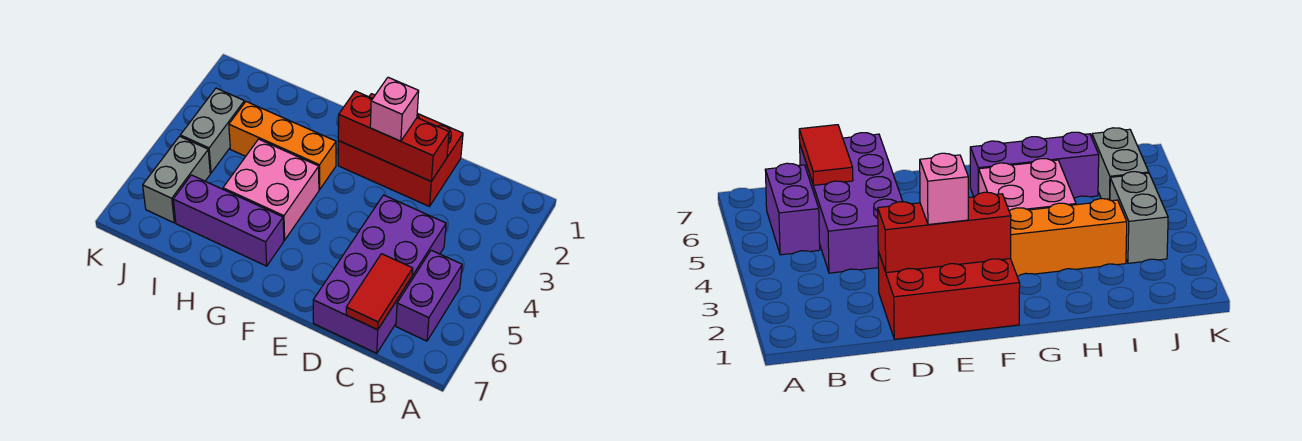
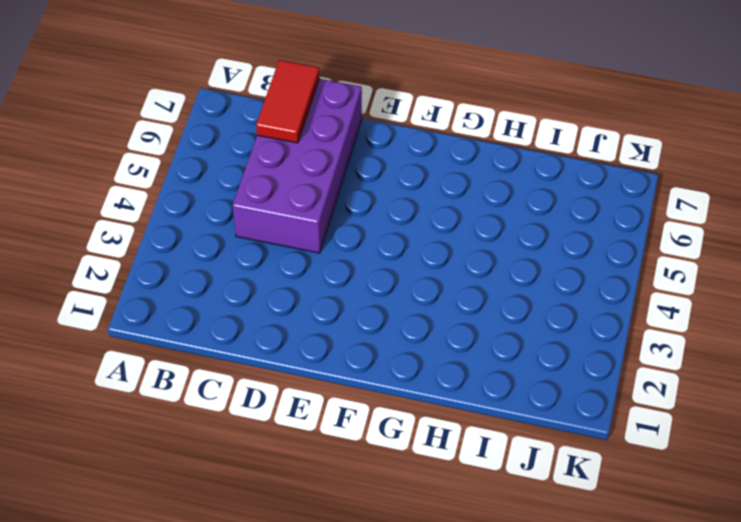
none -> purple brick B5:B6 level 1
none -> red brick D1:F2 level 1

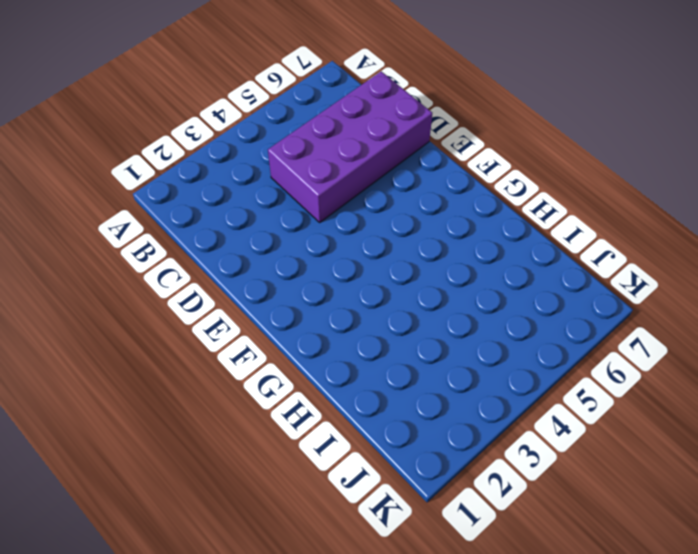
none -> purple brick B5:B6 level 1
none -> red brick D1:F2 level 1

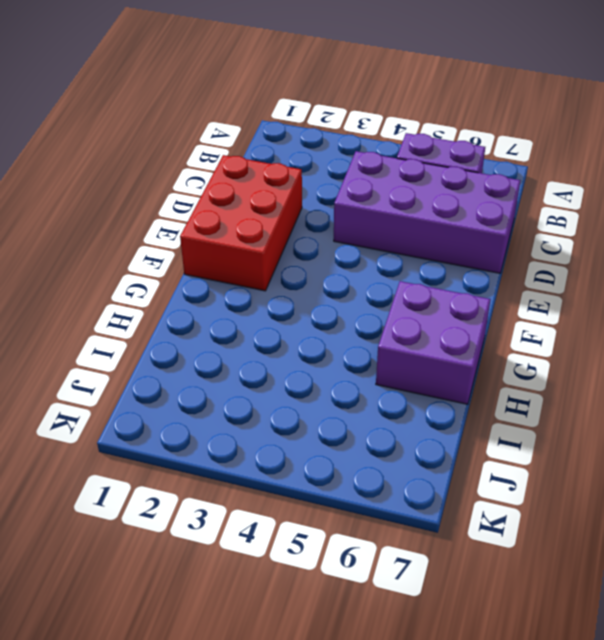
purple brick G6:H7 level 1 -> purple brick G6:I6 level 1
none -> orange brick G3:I3 level 1
none -> pink brick G4:H5 level 1

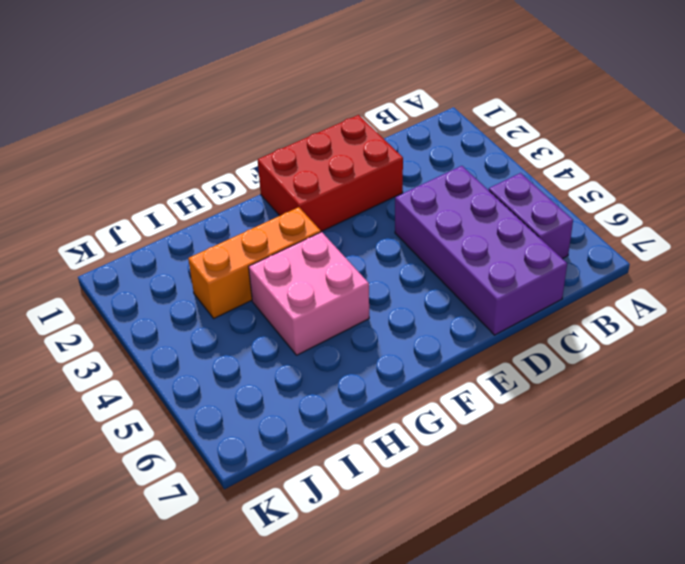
none -> purple brick G6:I6 level 1
none -> grey brick J3:J4 level 1

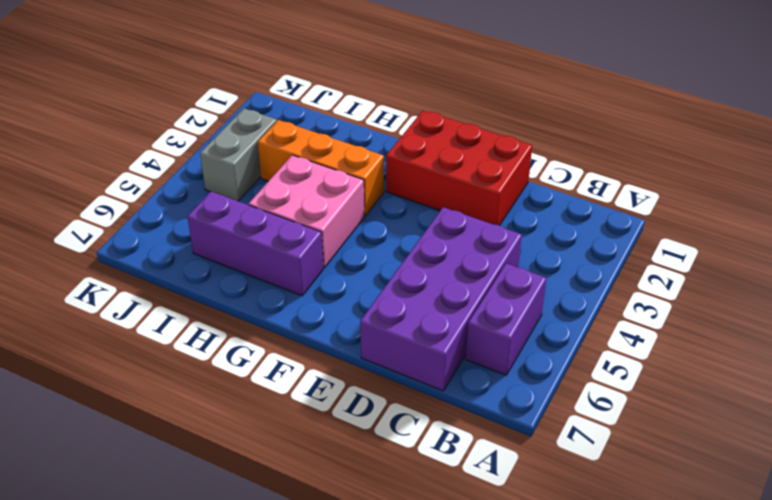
none -> grey brick J5:J6 level 1
none -> red tile C6:C7 level 2

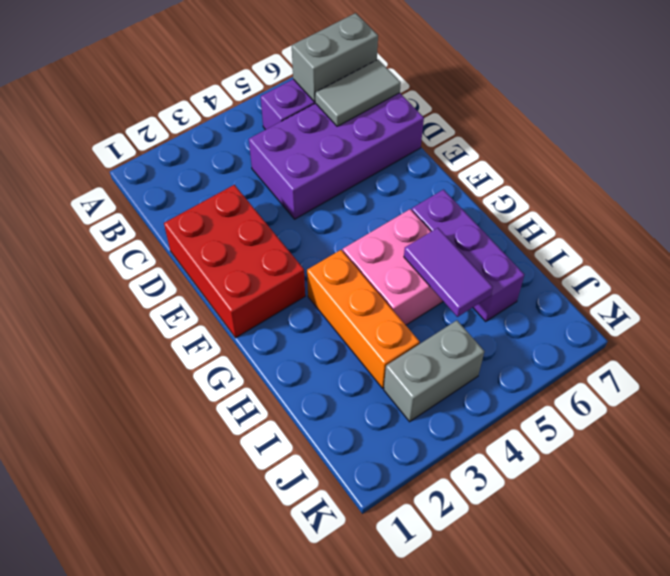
grey brick B6:B7 level 2 -> grey brick J5:J6 level 1
grey tile C6:C7 level 2 -> red tile C6:C7 level 2
purple tile H5:I5 level 2 -> none
none -> red brick D2:F2 level 2
none -> pink brick E2 level 3

